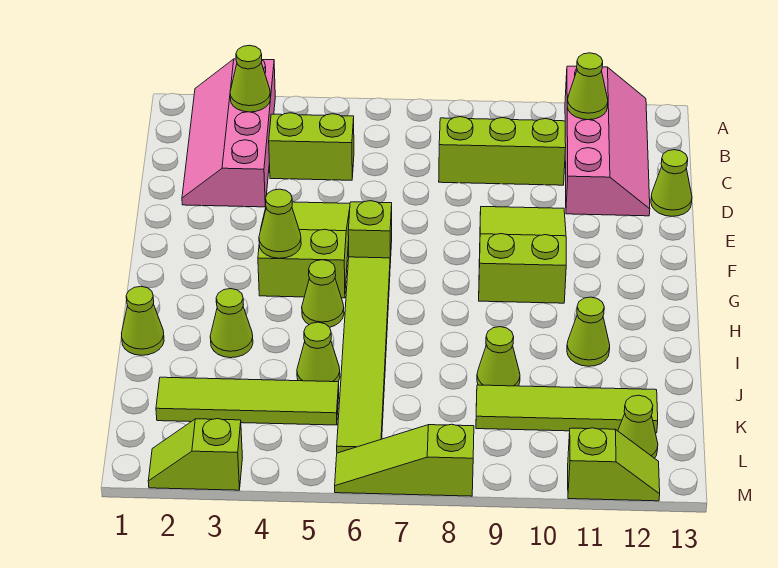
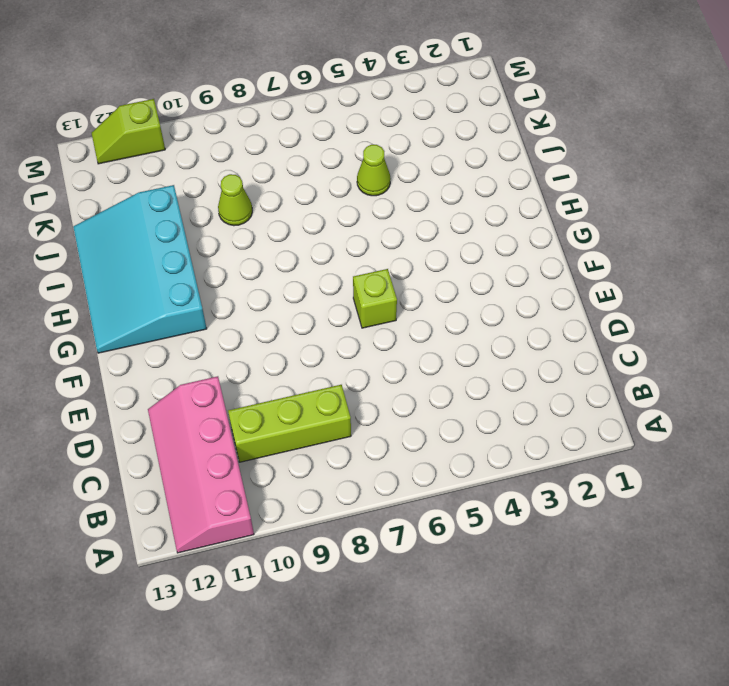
cyan slope G11:J13 level 1 top 11 -> lime cone I11 level 1
none -> pink slope A2:D3 level 1 top 3
none -> lime brick C4:C5 level 1
none -> lime cone D13 level 1

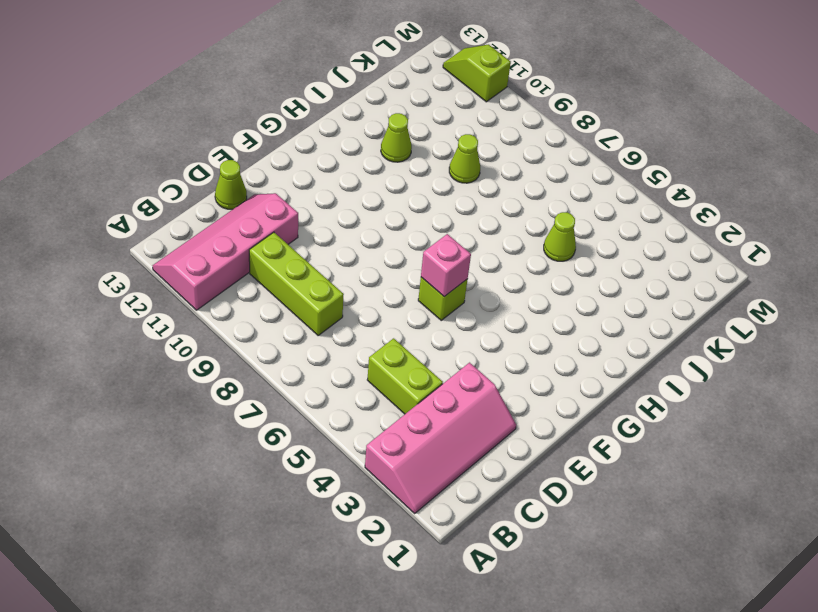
pink brick F6 level 2 -> none
none -> lime slope E4:G5 level 1 top G
none -> lime slope E9:G10 level 1 top G
none -> lime tile G6:L6 level 1

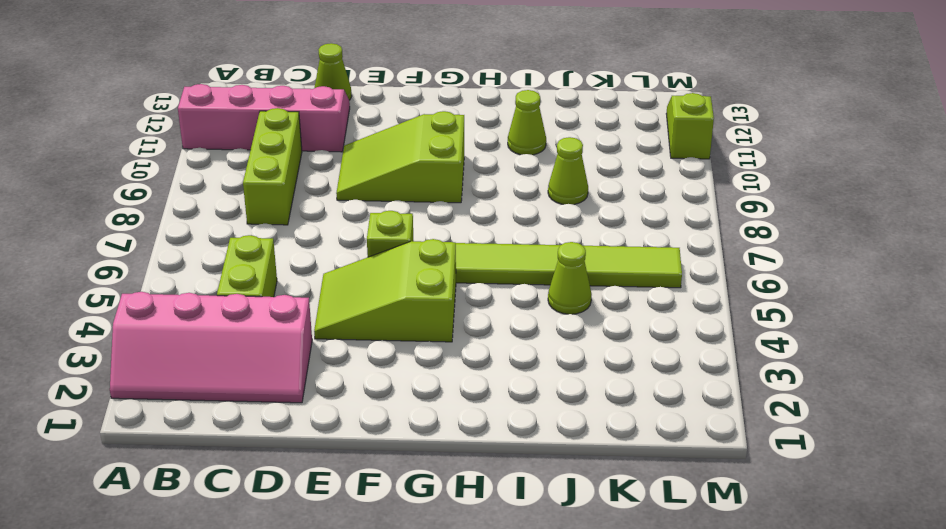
none -> lime cone H5 level 1
none -> lime cone I1 level 1
none -> lime cone I3 level 1

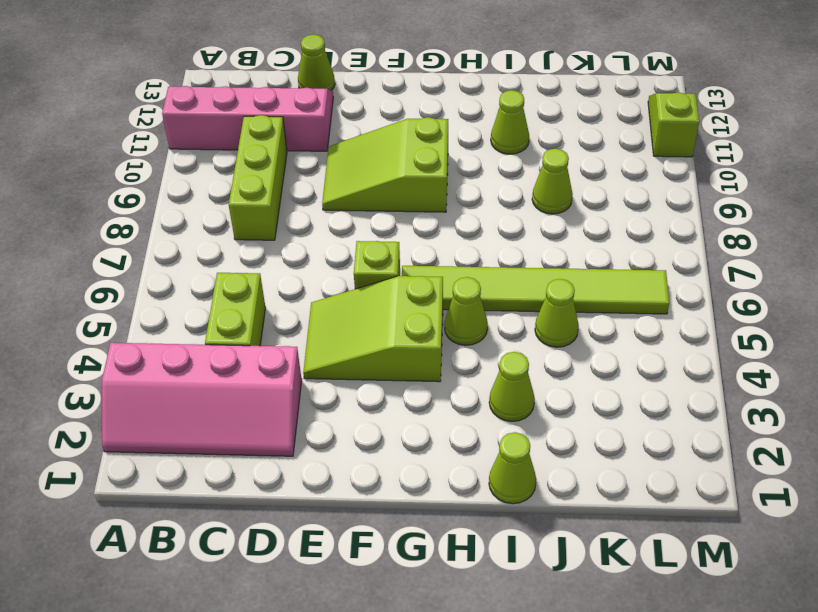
none -> lime tile K2:K5 level 1
none -> lime tile K9:K12 level 1
none -> lime cone L12 level 1

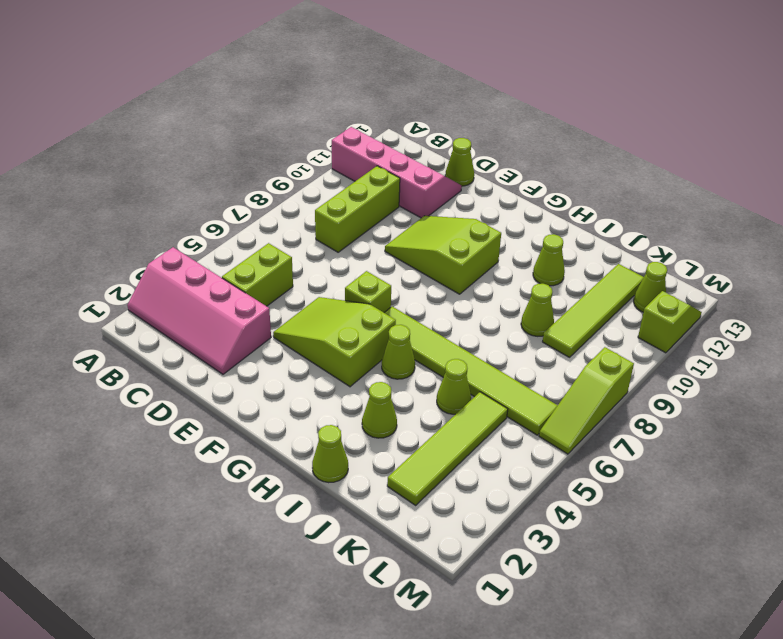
none -> lime slope M2:M3 level 1 top 3
none -> lime cone B3 level 2
none -> lime cone B11 level 2

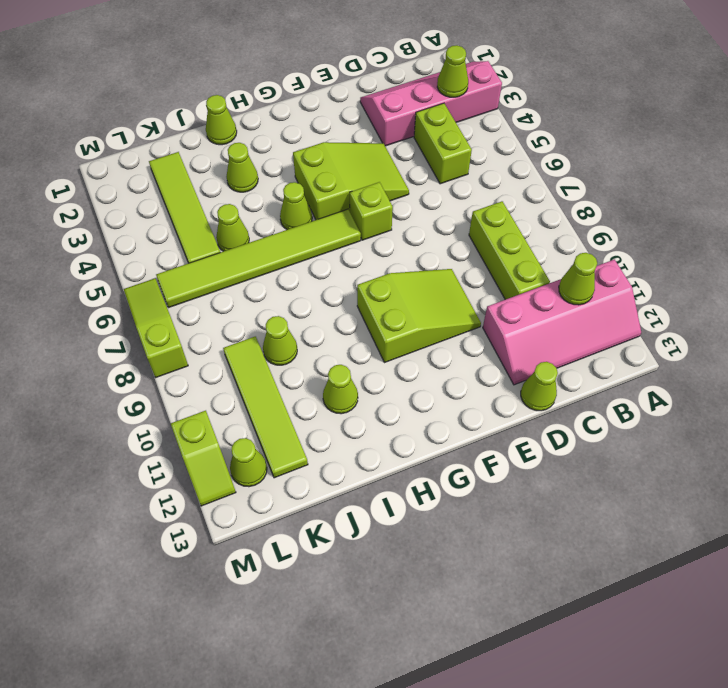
none -> lime slope M2:M3 level 1 top 3
none -> lime cone G4 level 2

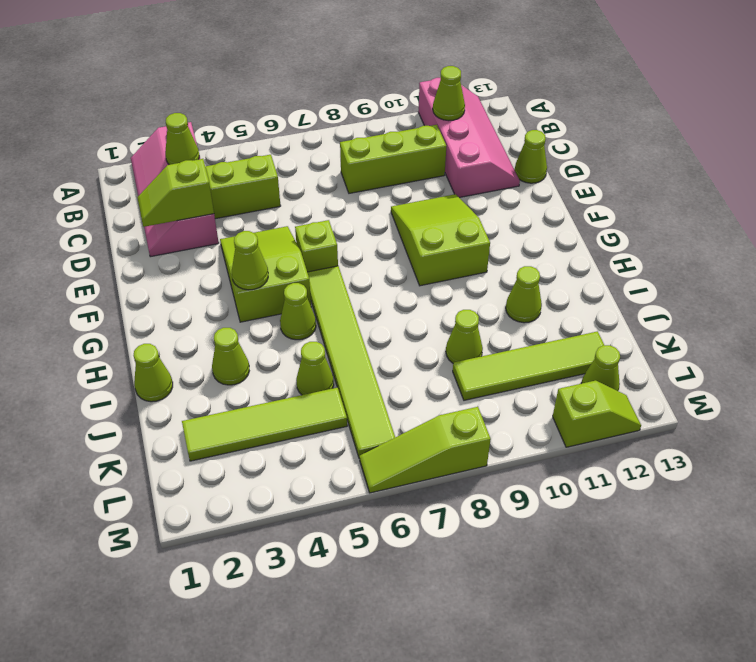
lime slope D2:D3 level 2 top 3 -> lime slope M2:M3 level 1 top 3

